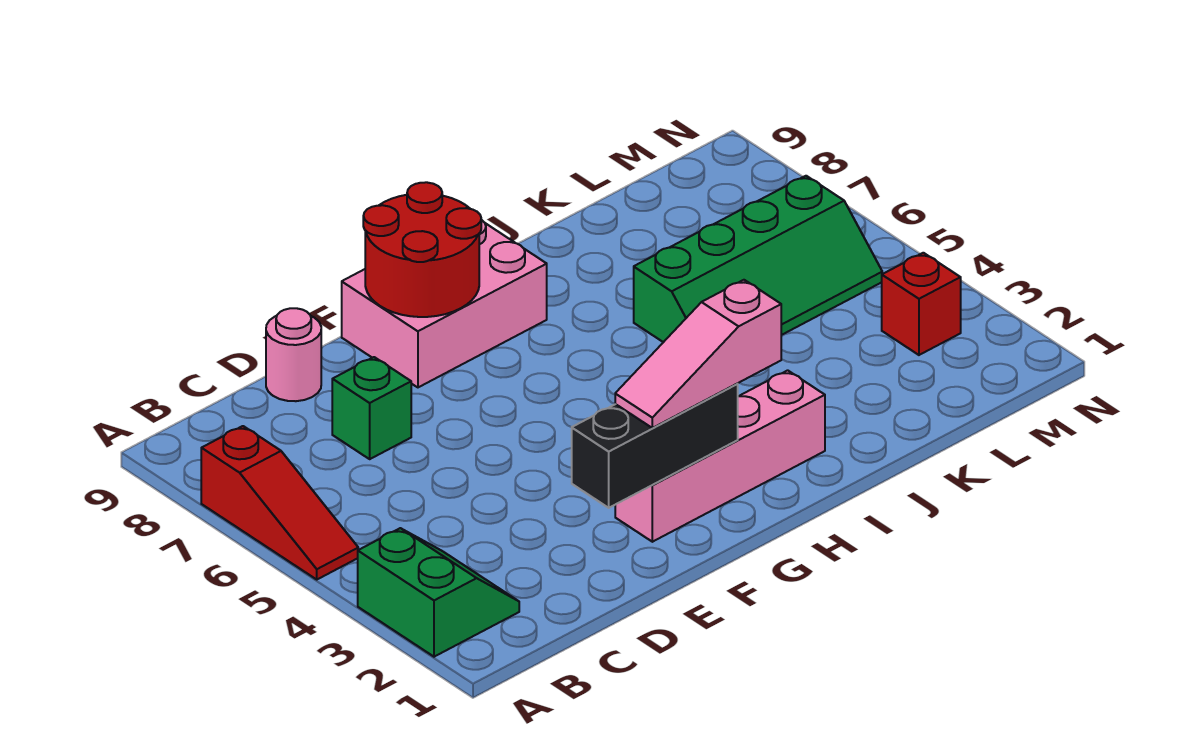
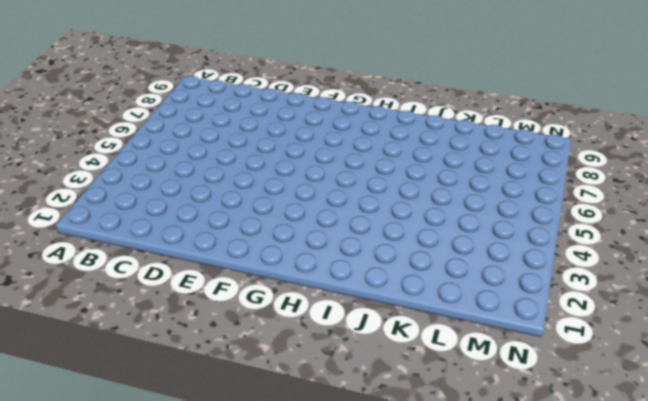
none -> green slope A2:B3 level 1 top A
none -> red slope A5:A7 level 1 top 7

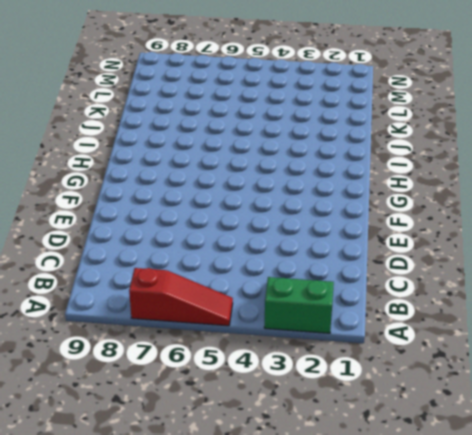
none -> green brick D7 level 1
none -> pink round brick D9 level 1

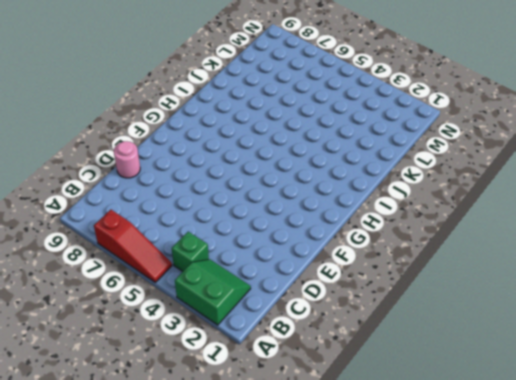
green brick B4 level 1 -> green brick D7 level 1
none -> pink brick F2:I2 level 1
none -> pink brick F8:H9 level 1

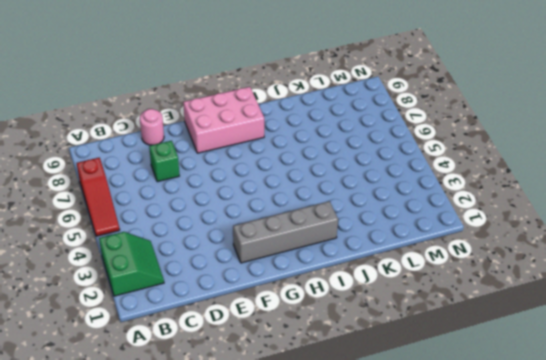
grey brick F2:I2 level 1 -> pink brick F2:I2 level 1
none -> green slope J5:M6 level 1 top 6
none -> red brick M3 level 1

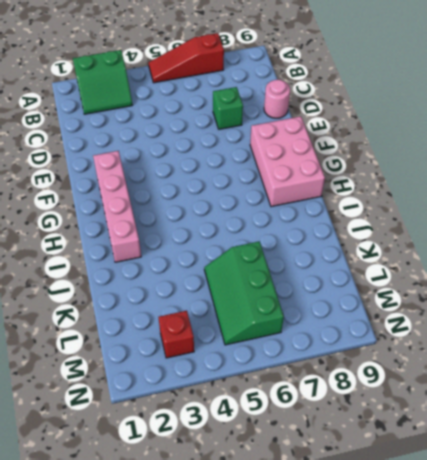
green slope K5:M6 level 1 top 6 -> green slope J5:M6 level 1 top 6
none -> black brick E2:G2 level 2
none -> red round brick F8:G9 level 2

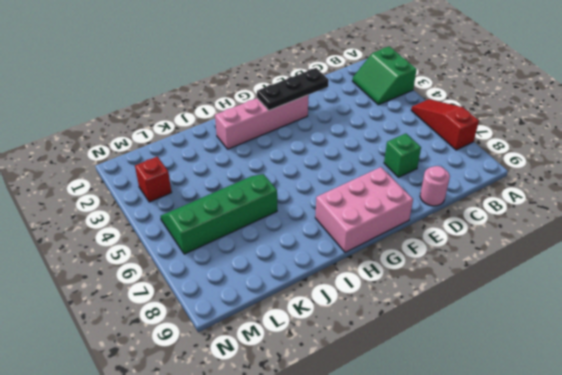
black plate E2:G2 level 2 -> black brick E2:G2 level 2
none -> red round brick F8:G9 level 2
none -> pink slope F2:H2 level 3 top H

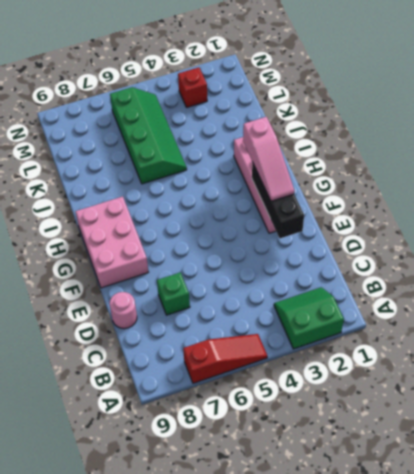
none -> red round brick F8:G9 level 2

